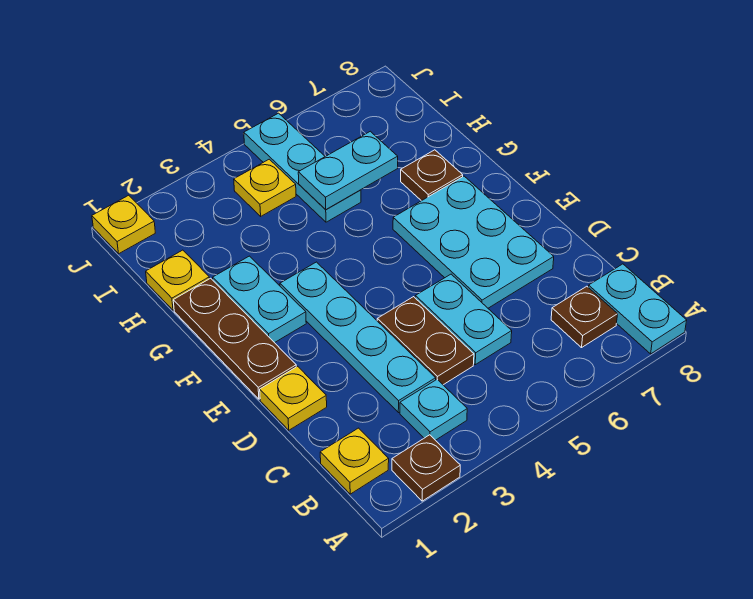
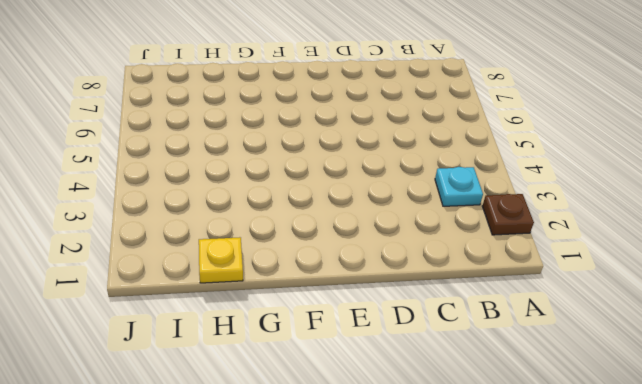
none -> cyan plate A8:B8 level 1
none -> yellow plate B1 level 1
none -> brown plate B7 level 1

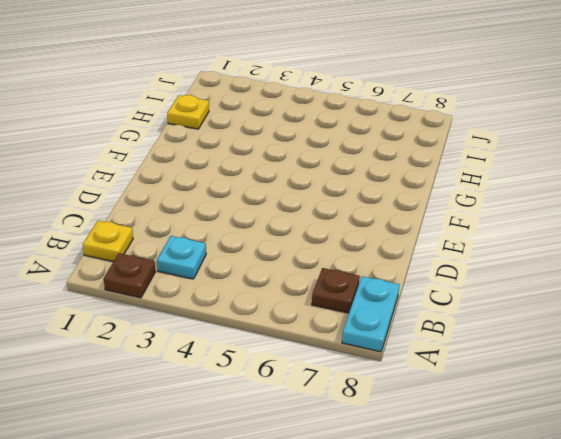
none -> cyan plate C3:F3 level 1
none -> brown plate C4:D4 level 1
none -> cyan plate C5:D5 level 1

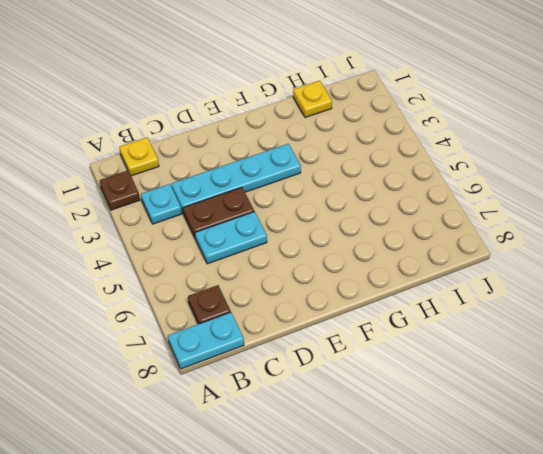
none -> yellow plate D1 level 1
none -> cyan plate D6:F7 level 1
none -> brown plate E1:G1 level 1

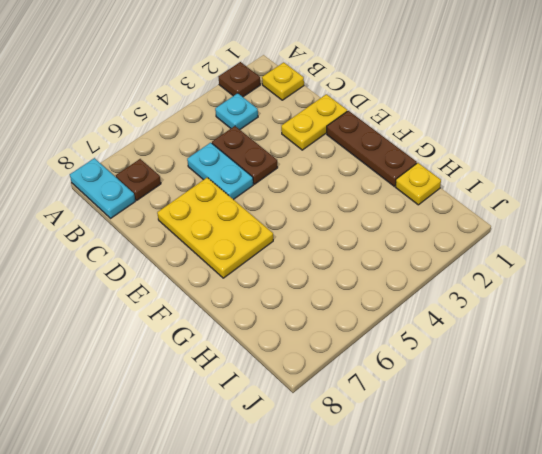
yellow plate D1:D2 level 1 -> yellow plate D1 level 1
yellow plate D6:F7 level 1 -> cyan plate D6:F7 level 1
none -> cyan plate C3:F3 level 1
none -> cyan plate F2:G2 level 1
none -> brown plate G7 level 1

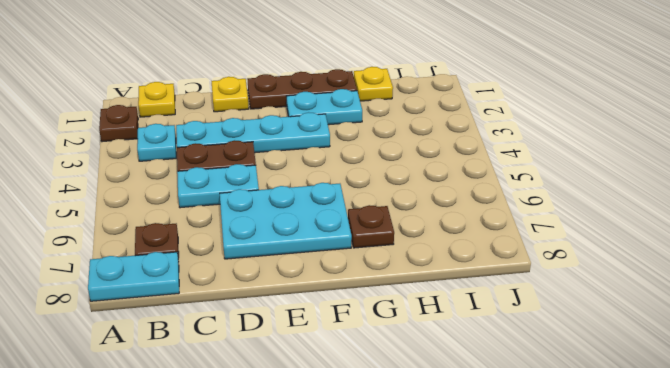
none -> cyan plate H5:J5 level 1
none -> yellow plate I4 level 1
none -> yellow plate J1 level 1

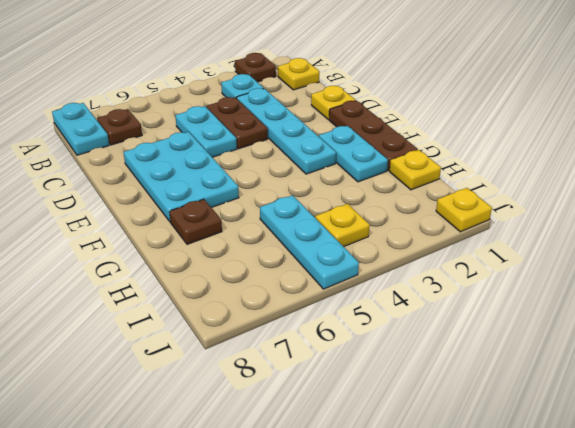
none -> cyan plate H5:H6 level 2

